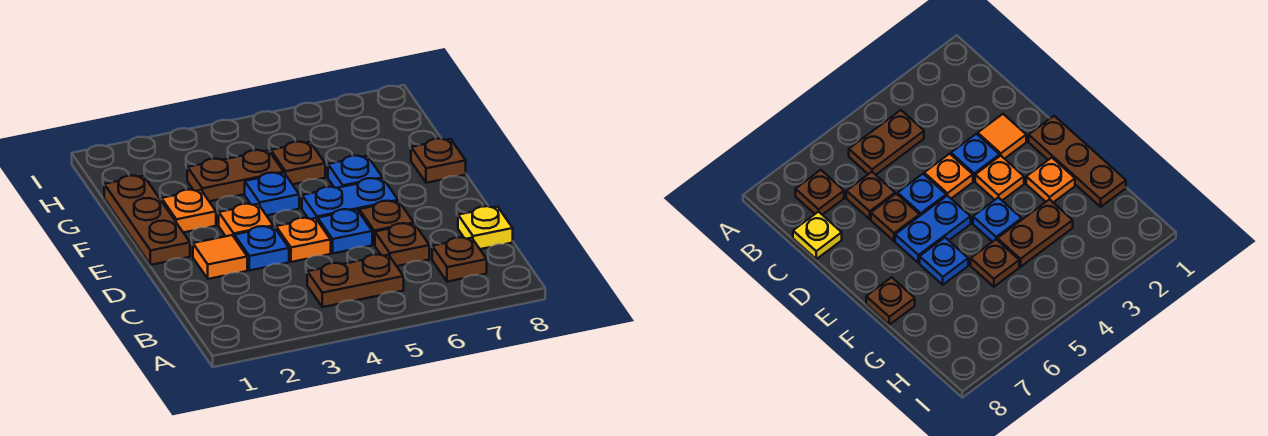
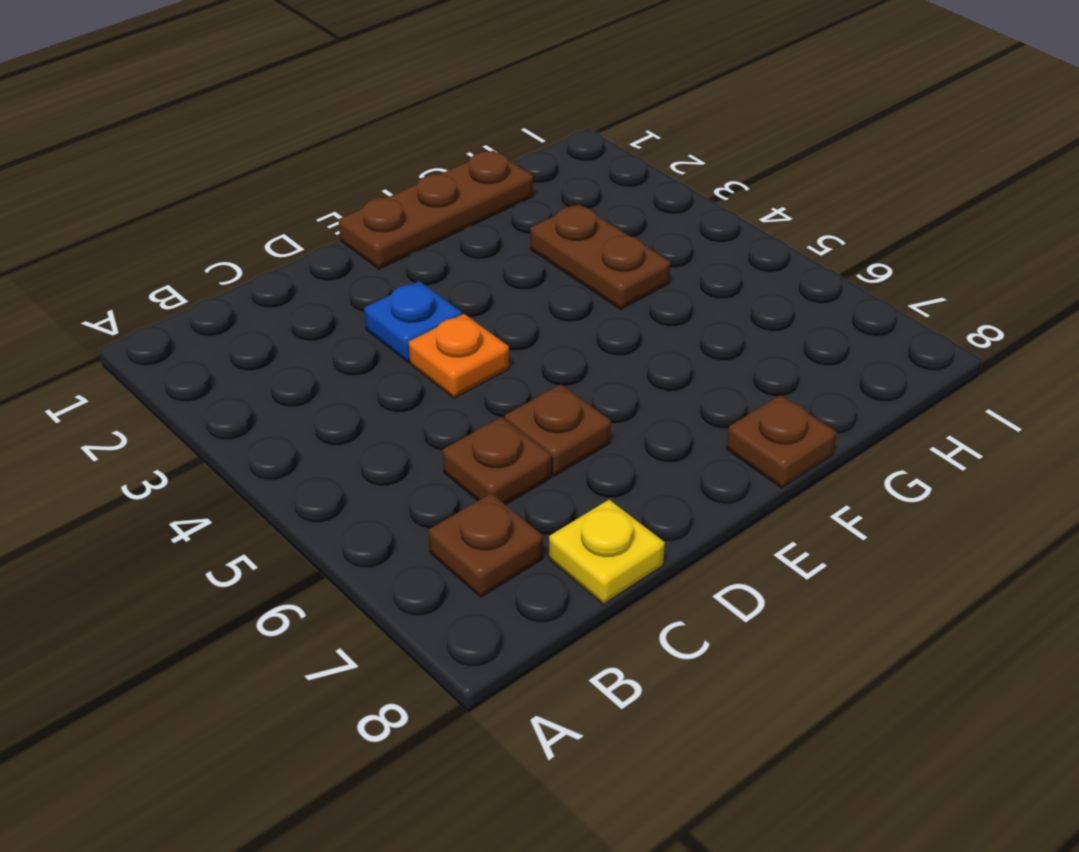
none -> brown plate B4:B5 level 1
none -> orange tile D2 level 1
none -> blue plate D5 level 1

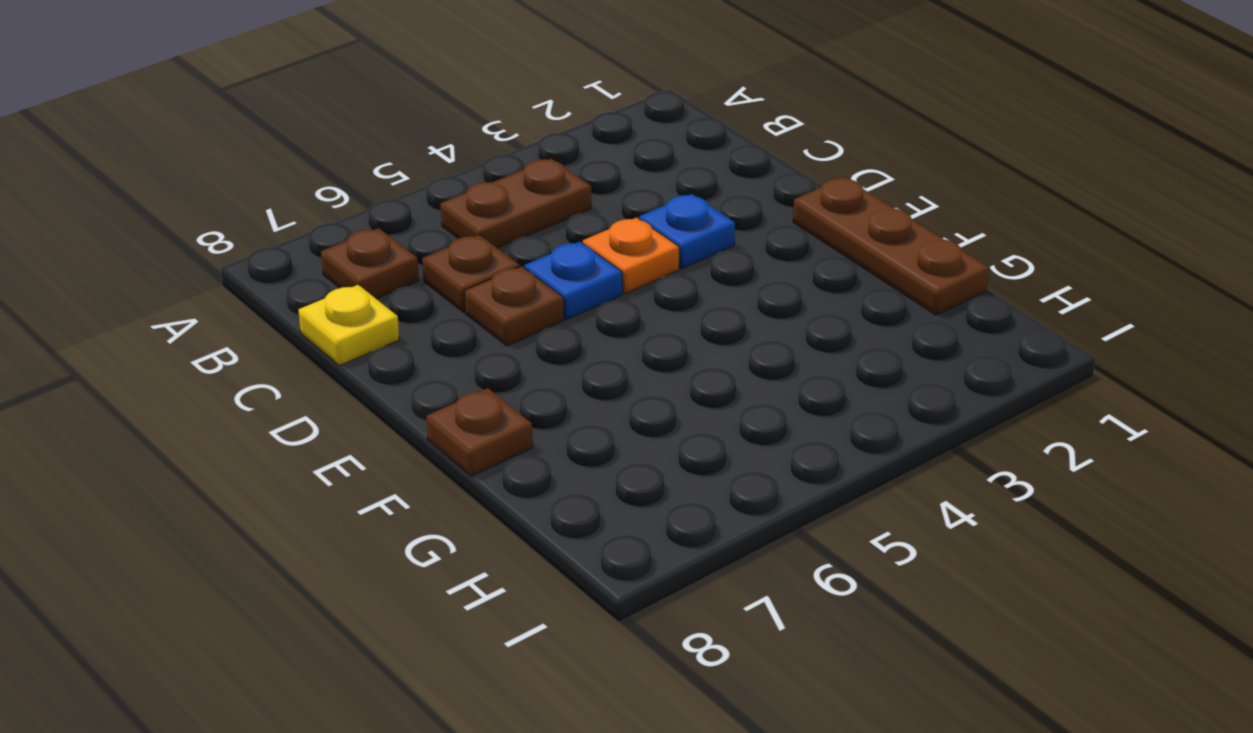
none -> orange tile D2 level 1
none -> orange plate E3 level 1
none -> blue plate E5:E6 level 1

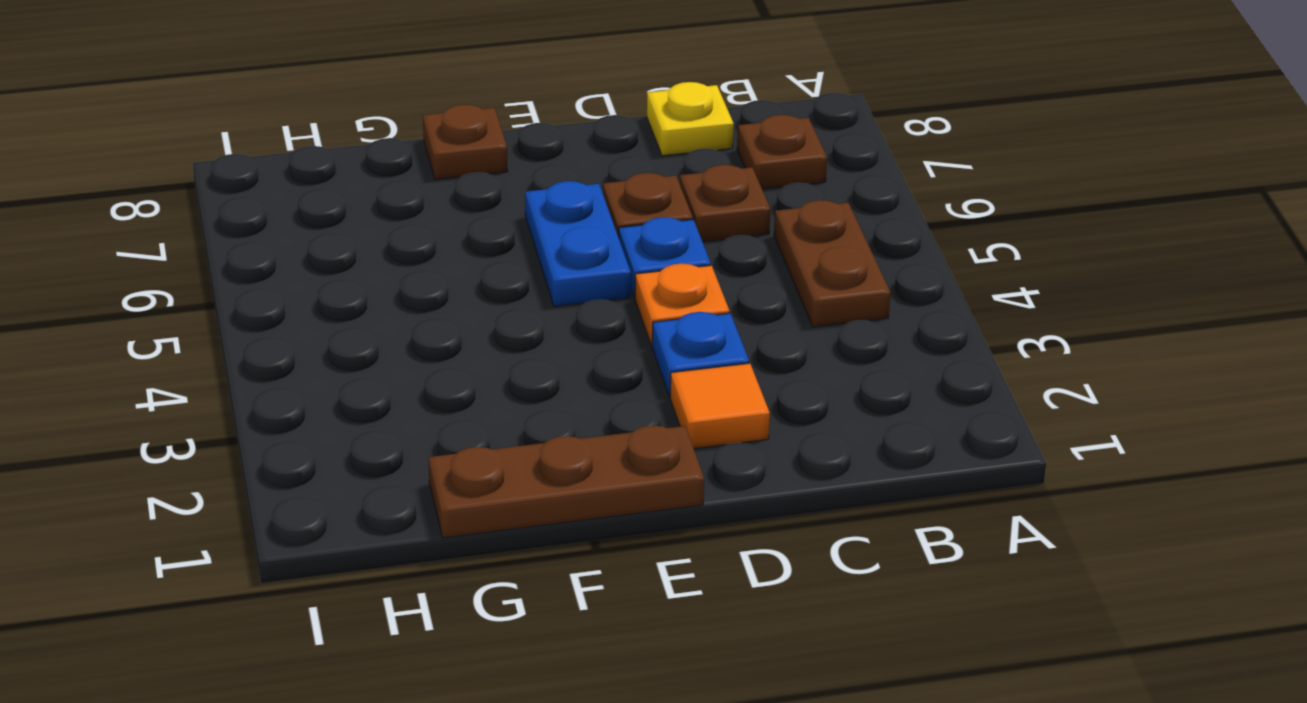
none -> orange plate E3 level 1
none -> orange plate F2 level 1
none -> blue plate F4 level 1

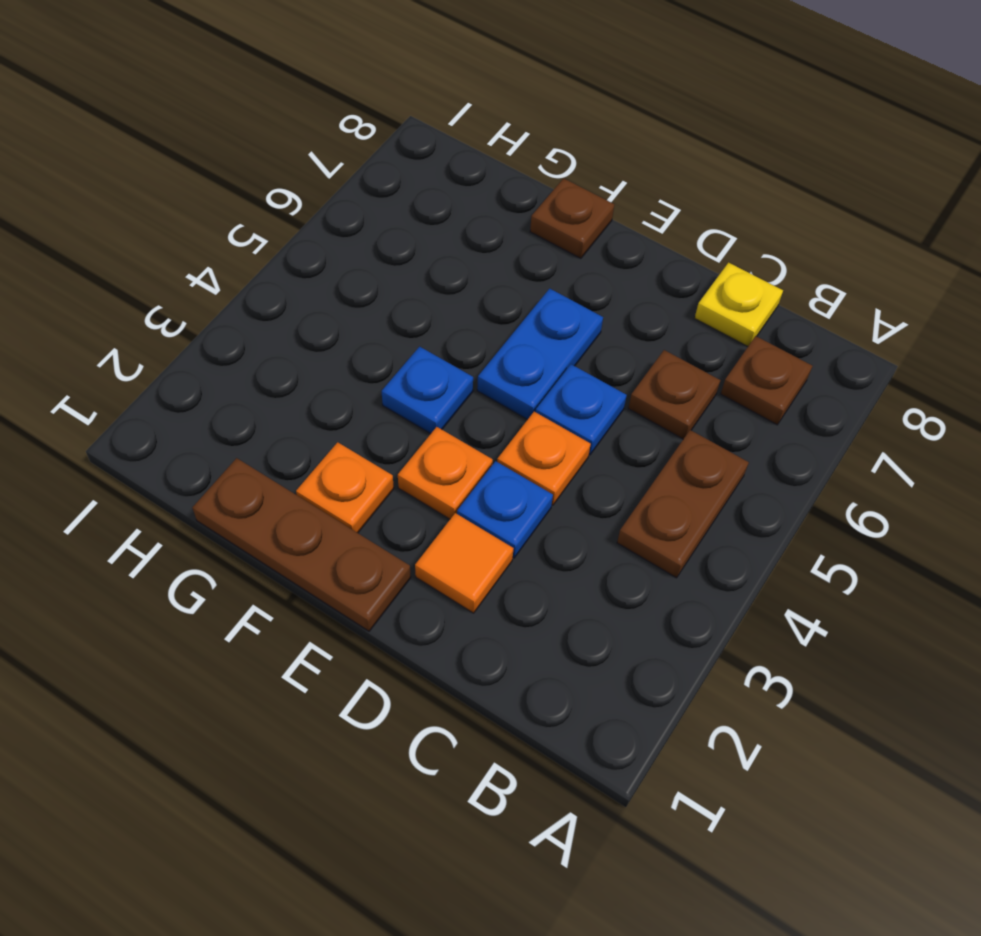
none -> brown plate D6 level 1
none -> blue plate F6 level 1
none -> brown plate G3:G4 level 1

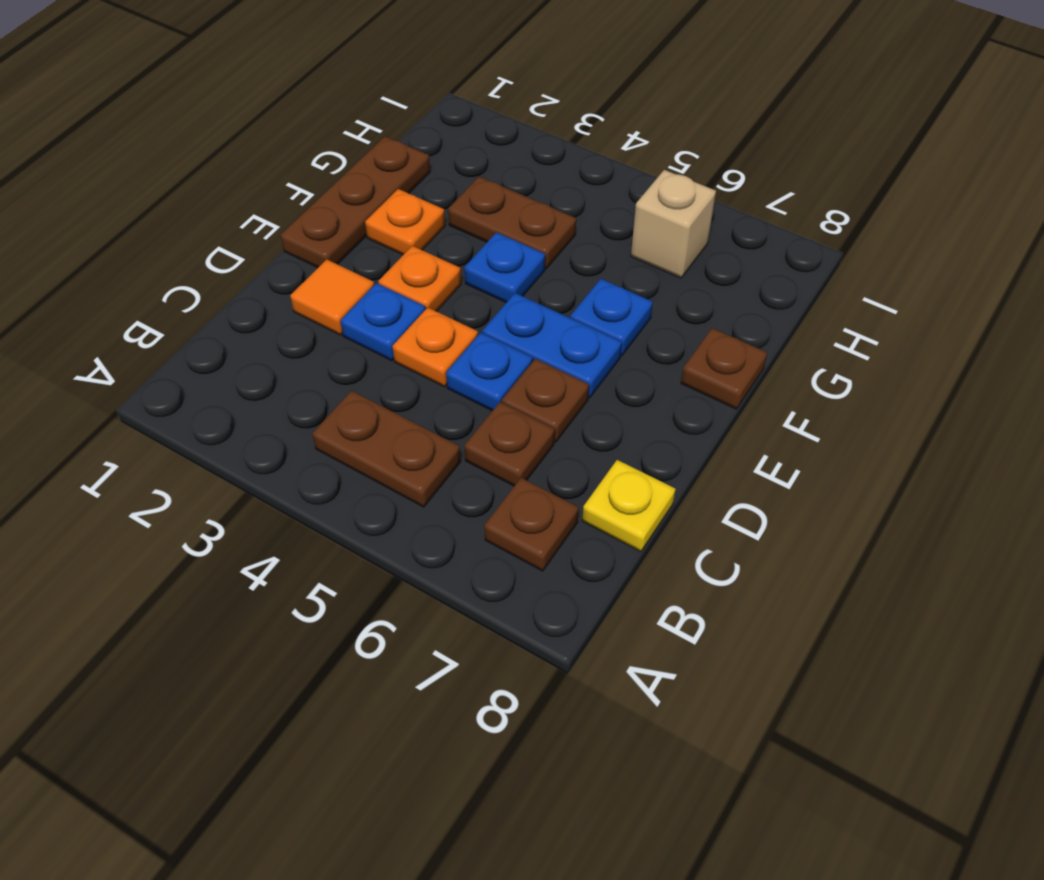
tan brick H6 level 1 -> none
none -> brown plate G5 level 1

